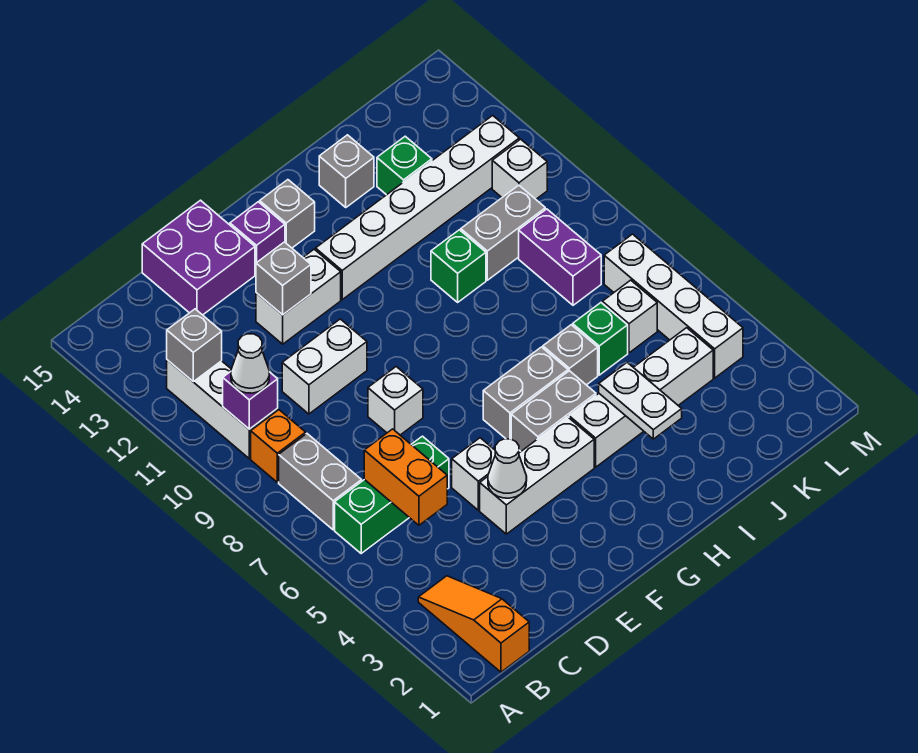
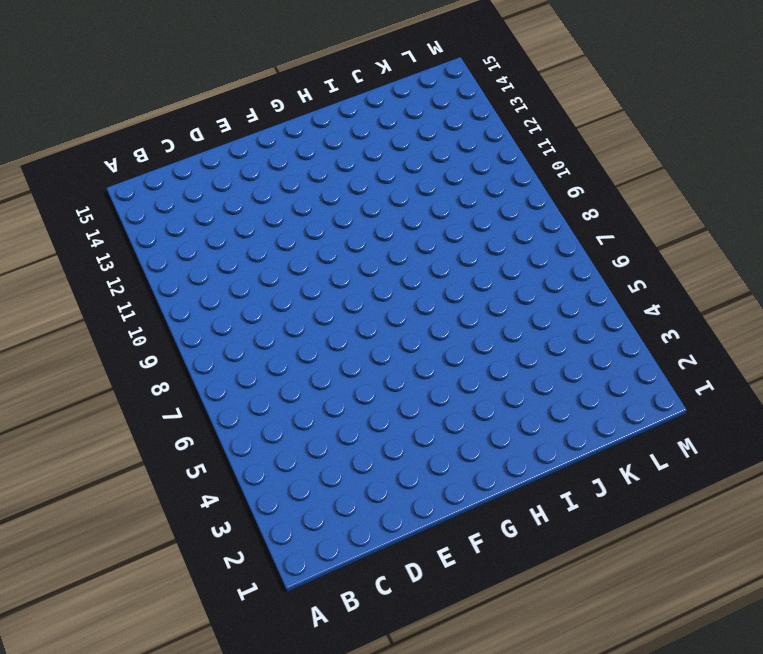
none -> orange slope B1:B3 level 1 top 1
none -> green brick B6:D6 level 1
none -> grey brick B7:B8 level 1
none -> orange brick B9 level 1

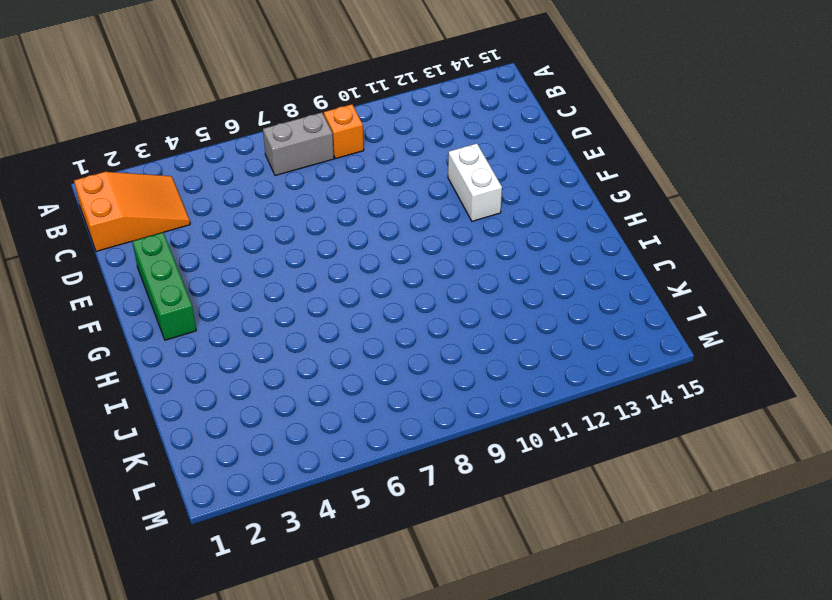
orange slope B1:C3 level 1 top 1 -> orange slope B1:B3 level 1 top 1
green brick E2:G2 level 1 -> green brick B6:D6 level 1
none -> white brick B10:B12 level 1
none -> white brick D10:E10 level 1
none -> purple brick D14:E15 level 1
none -> white brick E4:G4 level 1

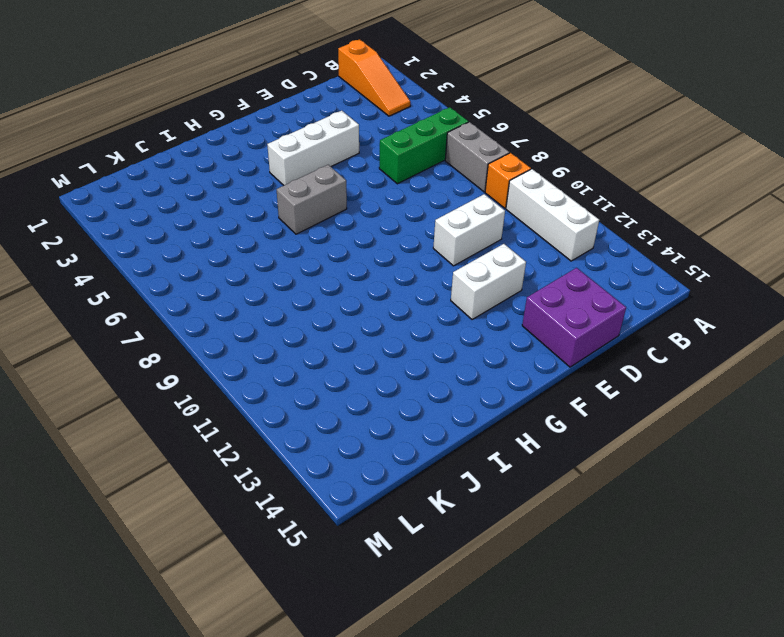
none -> white brick E5 level 1
none -> white brick E8 level 1
none -> purple brick F14 level 1
none -> grey brick G5:H5 level 1

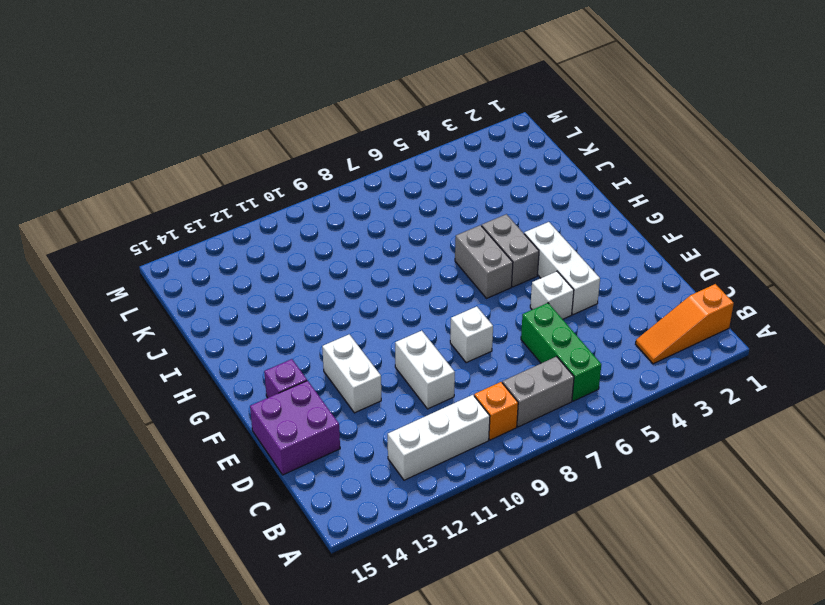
none -> white brick G12:L12 level 1
none -> grey brick G14 level 1
none -> white brick H4:K4 level 1
none -> grey brick I6 level 1

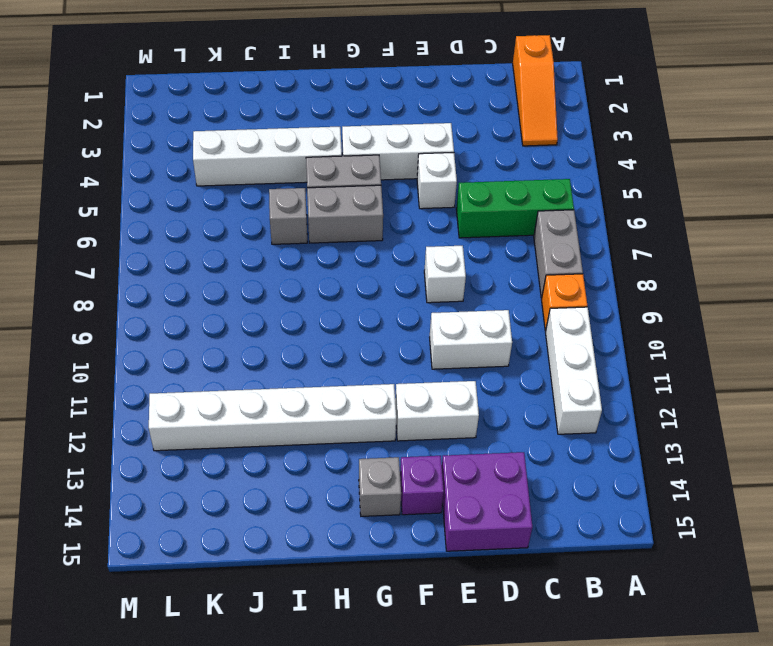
none -> green brick I10 level 1
none -> grey brick I14 level 1
none -> green brick J6 level 1
none -> grey brick J10:K10 level 1

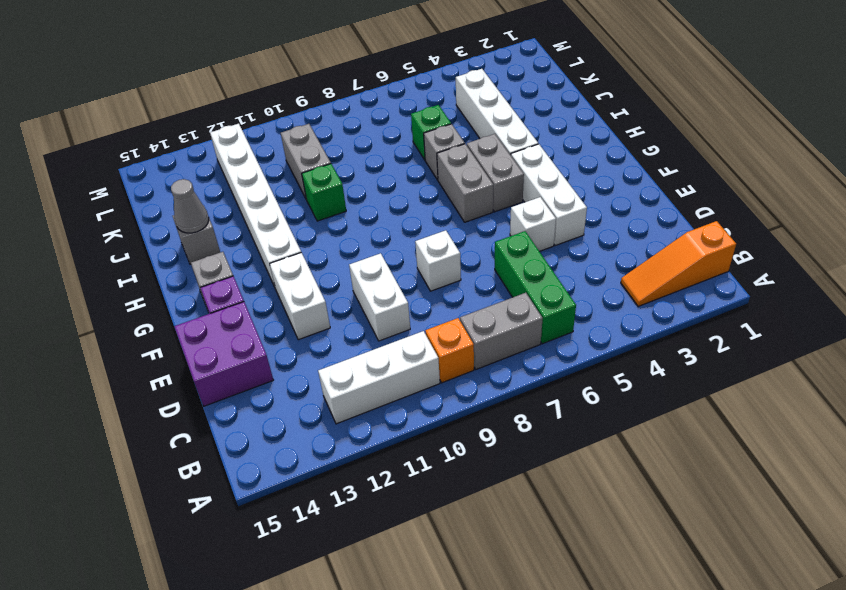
grey cone I14 level 2 -> none
none -> green brick J13 level 1
none -> white brick K6 level 1
none -> purple brick K8:K9 level 1
none -> white brick L4:L7 level 1

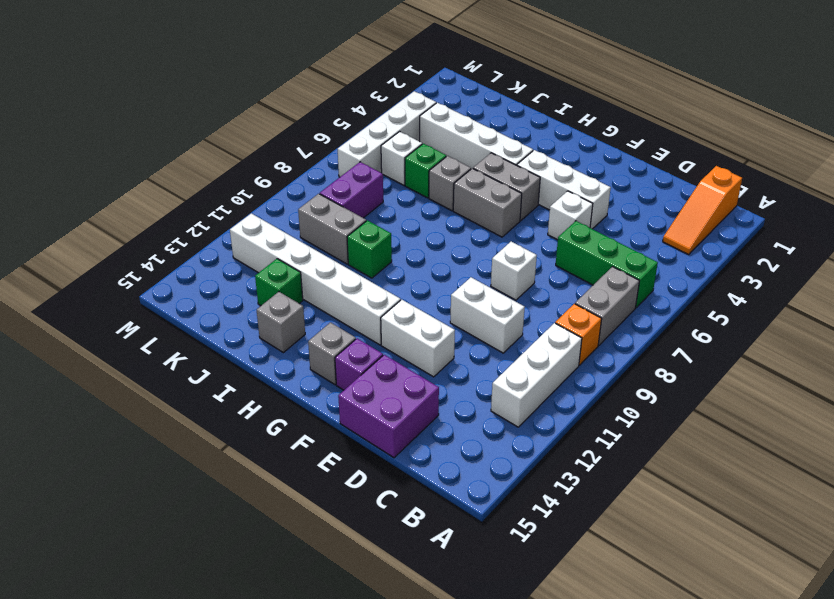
none -> white brick L11 level 1
none -> purple brick B10 level 2
none -> grey brick B12 level 2
none -> orange brick C5:C6 level 2

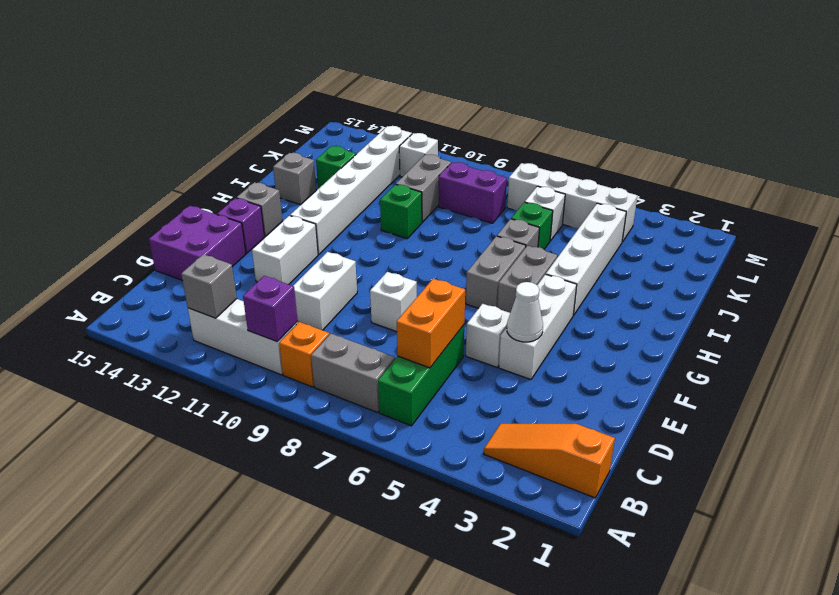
orange brick C6:D6 level 2 -> orange brick C5:C6 level 2
none -> grey brick E12 level 2
none -> white plate I3:I4 level 2
none -> white cone B10 level 3

